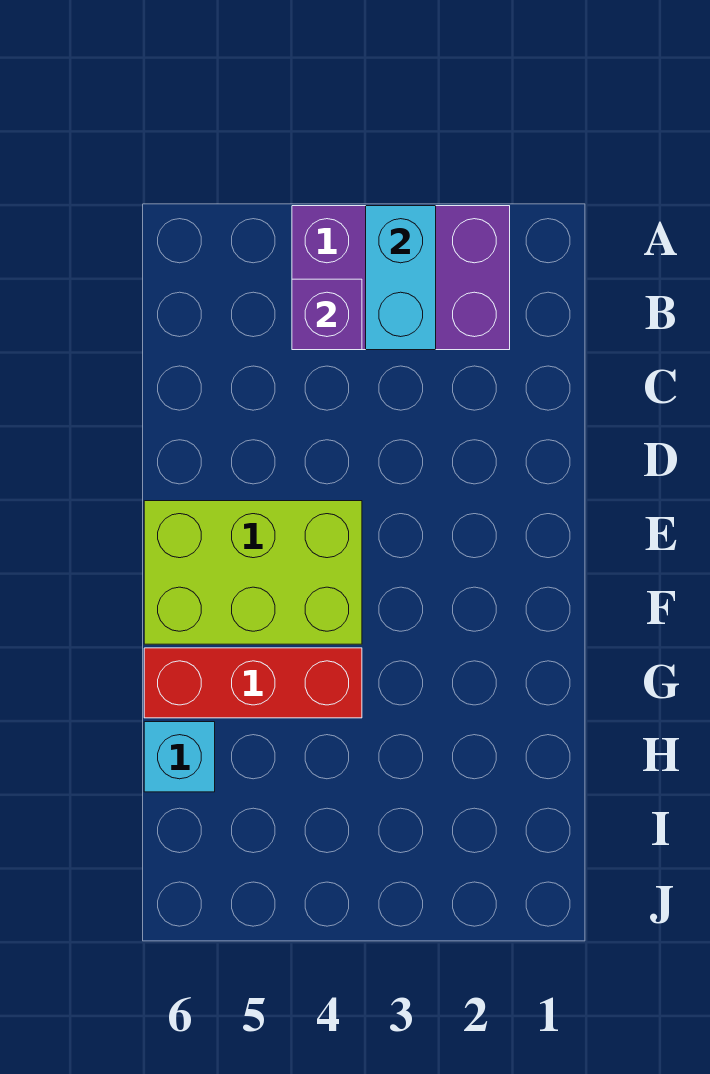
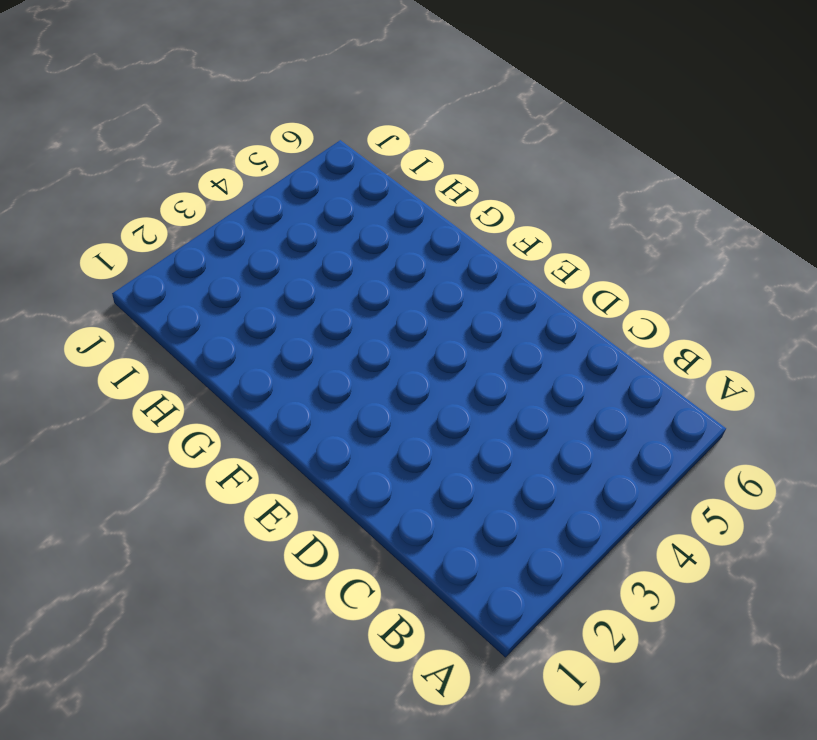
none -> purple brick A2:B4 level 1
none -> lime brick E4:F6 level 1

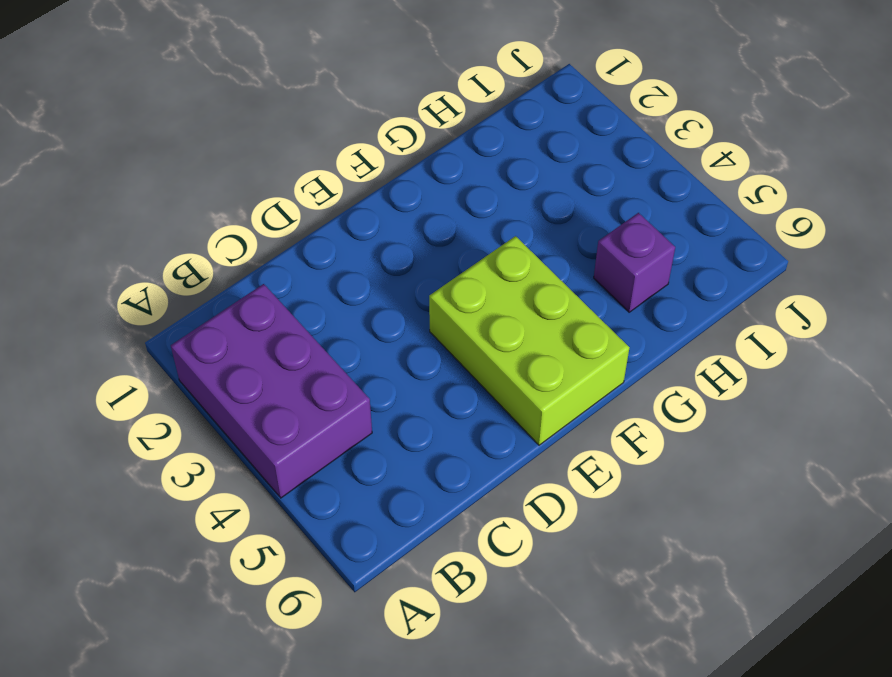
purple brick H5 level 1 -> purple brick B4 level 2
none -> red brick G4:G6 level 1
none -> cyan brick H6 level 1

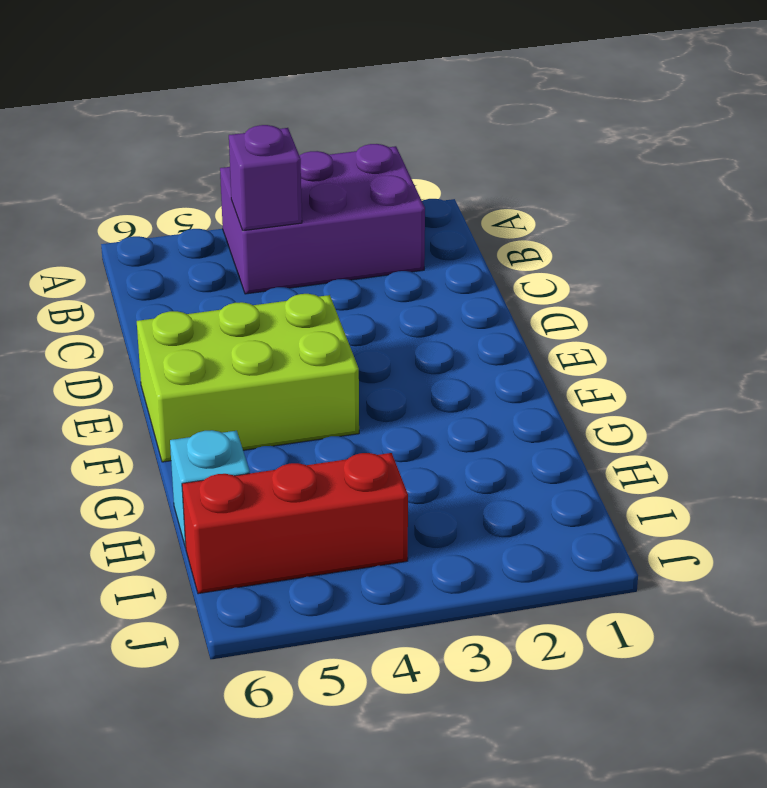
red brick I4:I6 level 1 -> red brick G4:G6 level 1
none -> cyan brick A3:B3 level 2

